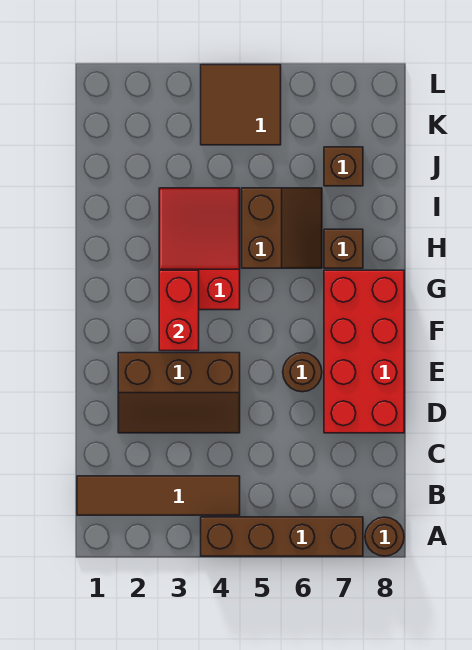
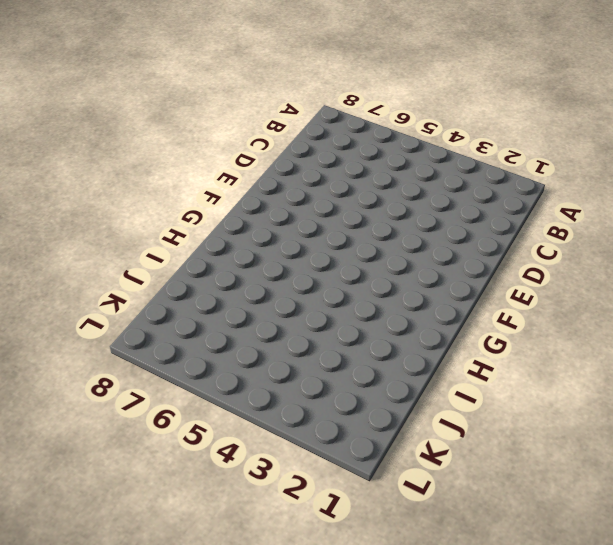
none -> brown brick A4:A7 level 1
none -> brown round brick A8 level 1
none -> brown tile B1:B4 level 1

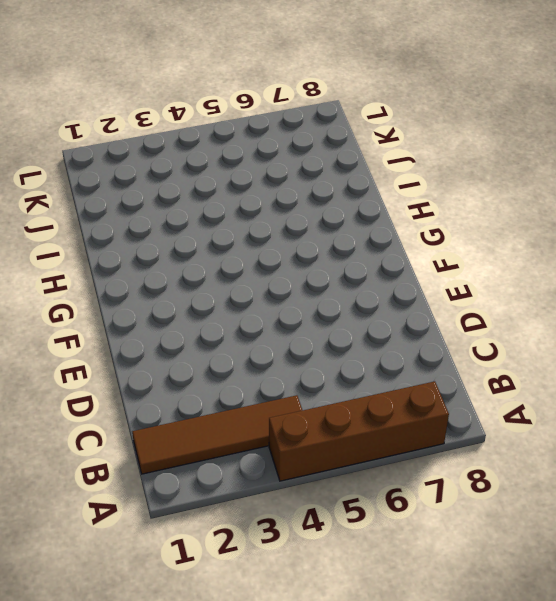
none -> brown round brick A8 level 1
none -> brown slope D2:E4 level 1 top E
none -> red brick D7:G8 level 1

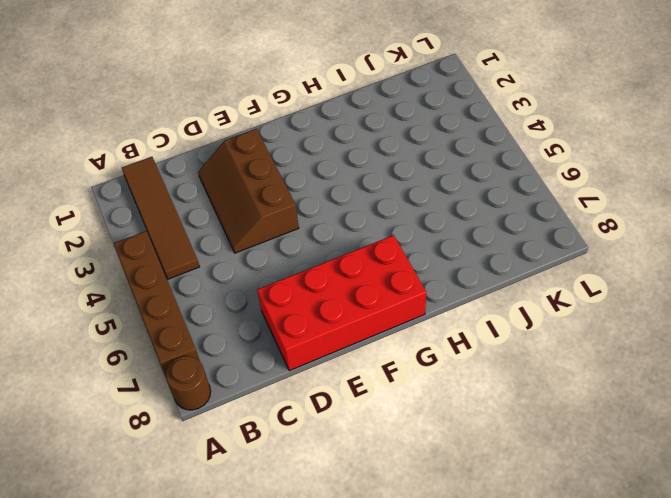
none -> brown round brick E6 level 1
none -> red slope G3:I4 level 1 top G
none -> brown slope H5:I6 level 1 top 5

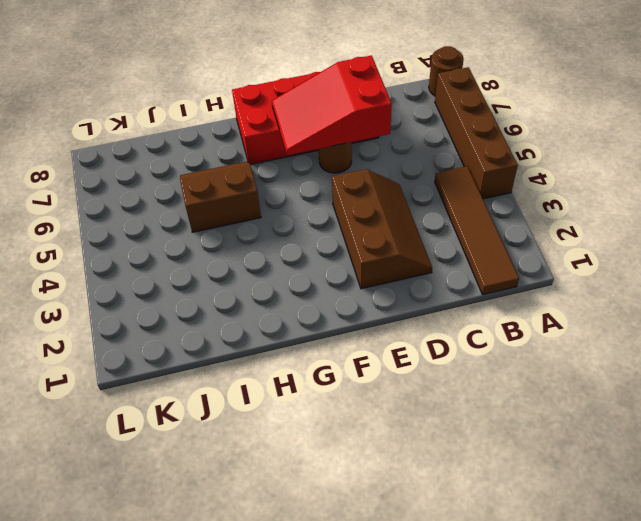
red slope D6:F7 level 2 top D -> red slope G3:I4 level 1 top G
none -> brown brick H7 level 1
none -> brown brick J7 level 1
none -> brown tile K4:L5 level 1

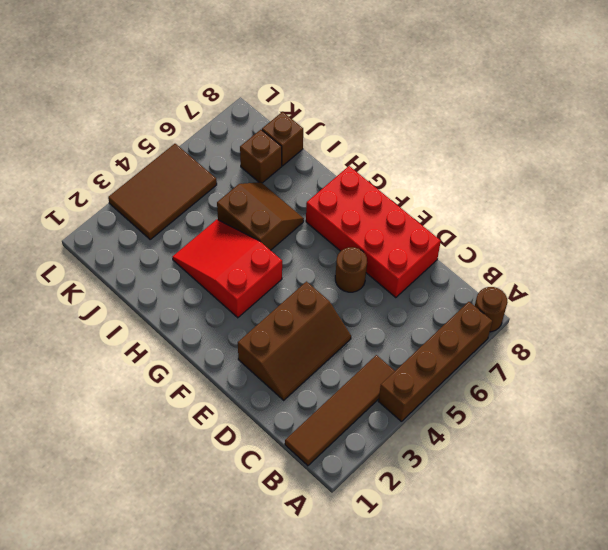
brown brick J8 level 1 -> brown brick H7 level 1
brown tile K3:L5 level 1 -> brown tile K4:L5 level 1
none -> red brick F3:G3 level 2

